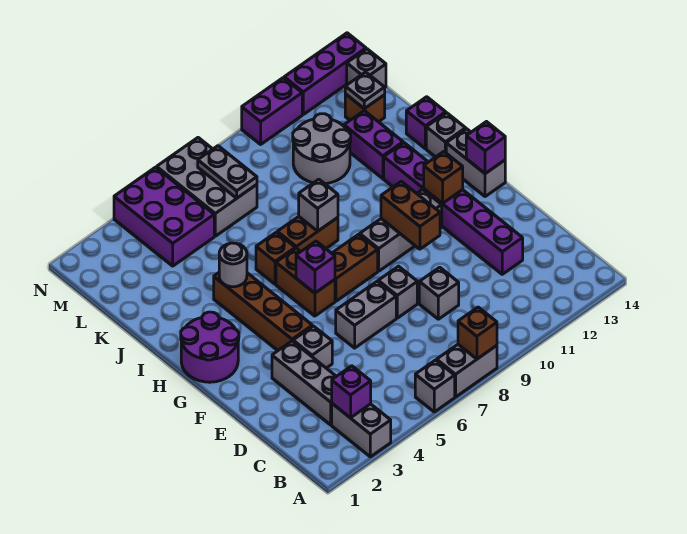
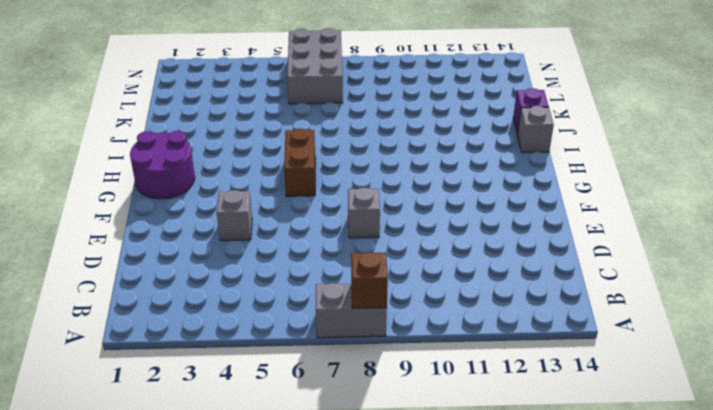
none -> grey brick A3:B3 level 1
none -> grey brick A6 level 1
none -> grey brick C3:E3 level 1
none -> grey brick D9 level 1

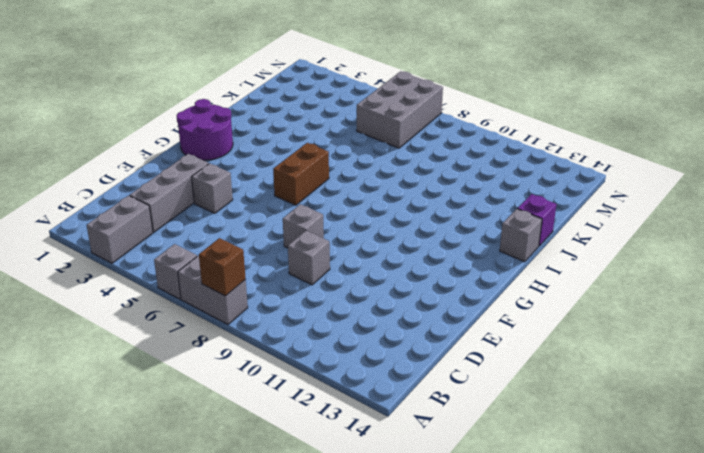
none -> purple brick D12:I12 level 1
none -> grey brick E6:E7 level 1
none -> brown brick F4:I4 level 1
none -> brown brick G7:G8 level 1

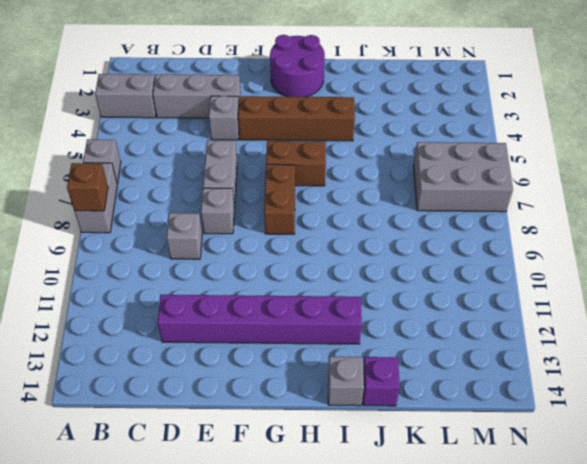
none -> grey brick G9:G11 level 1
none -> grey brick G14:H14 level 1
none -> brown brick I6 level 1
none -> brown brick I7:I8 level 1

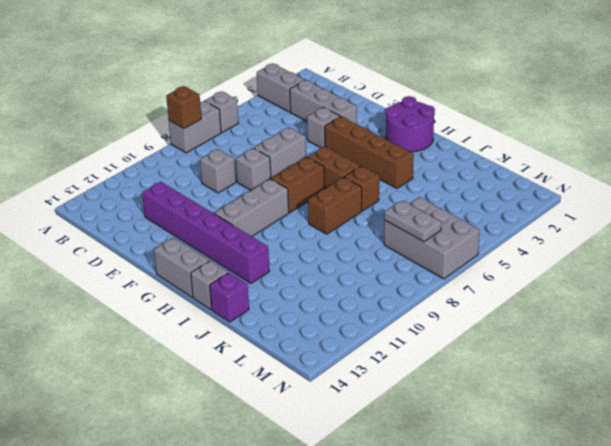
none -> purple brick J12:K12 level 1
none -> grey round brick K10:L11 level 1
none -> purple brick L4:N5 level 1
none -> brown brick L13 level 1

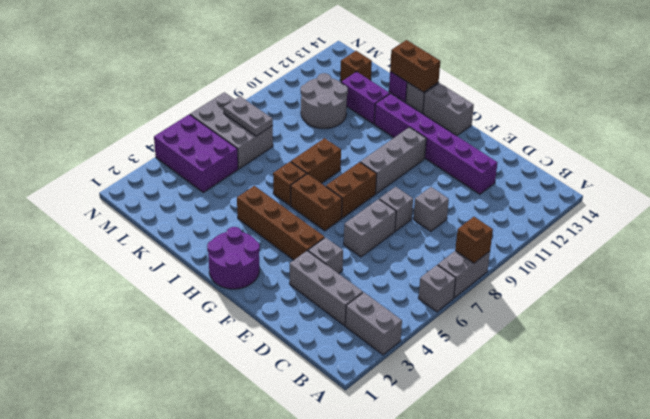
brown brick I14:J14 level 2 -> brown brick F10:G10 level 2
none -> grey brick M14 level 1
none -> purple brick N10:N11 level 1
none -> purple brick N12:N14 level 1
none -> purple brick B3 level 2

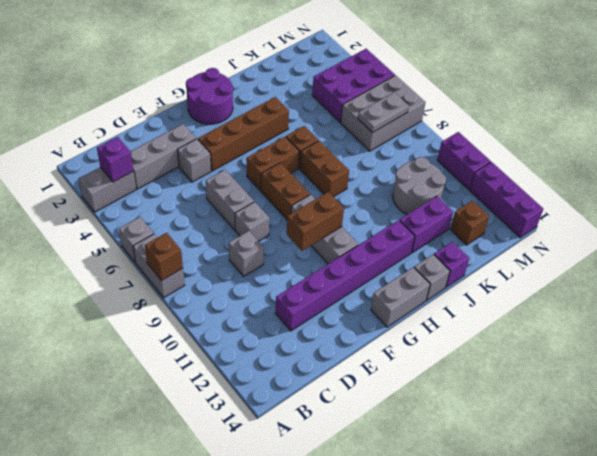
none -> grey brick M14 level 1
none -> purple brick G6 level 2
none -> brown brick G12 level 2
none -> purple brick G14 level 2

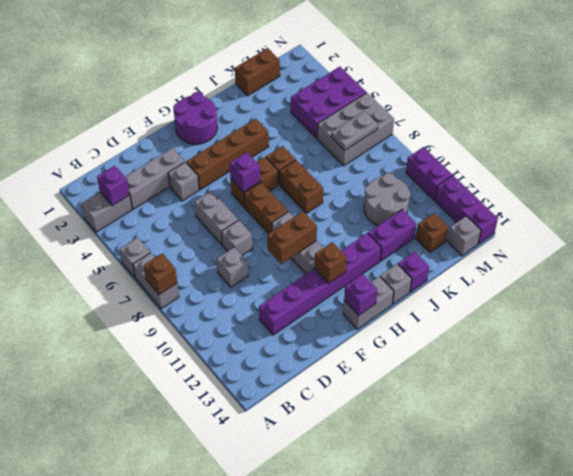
brown brick K1:L1 level 1 -> none
none -> grey round brick I4 level 2
none -> grey brick I8 level 2
none -> grey plate L13 level 2

